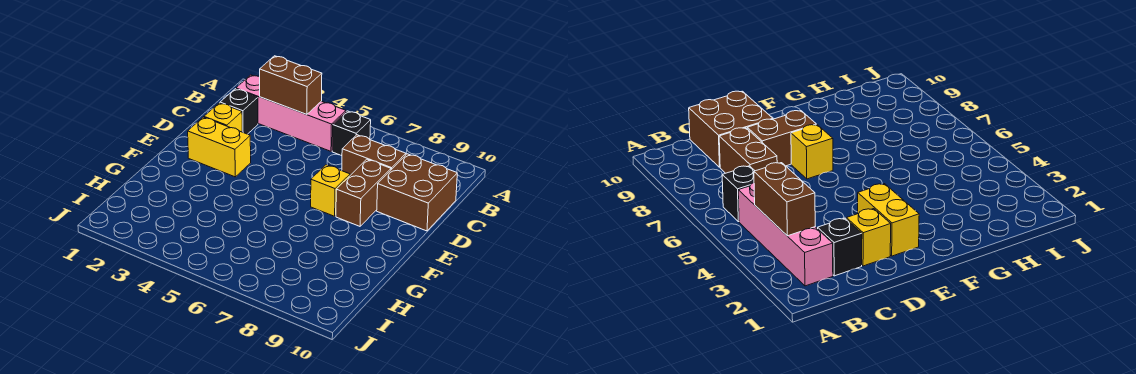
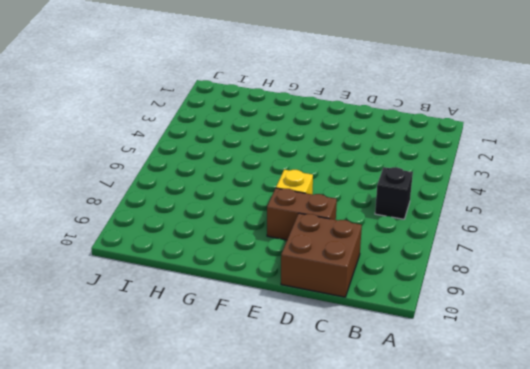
none -> pink brick B2:B5 level 1
none -> black brick C2 level 1

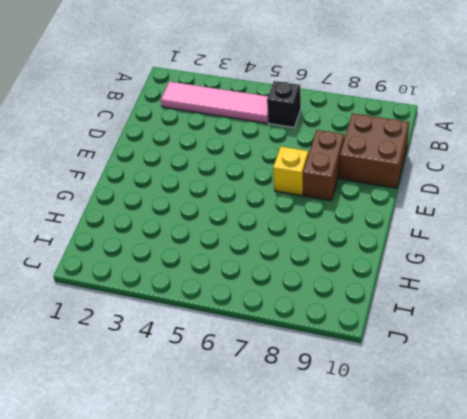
pink tile B2:B5 level 1 -> pink brick B2:B5 level 1
none -> black brick C2 level 1
none -> brown brick C7:C8 level 1

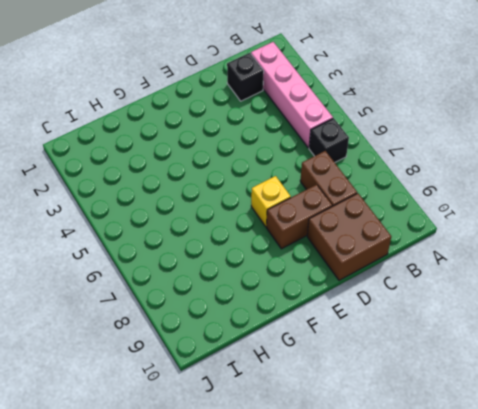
none -> yellow brick D2 level 1
none -> yellow brick E2:E3 level 1

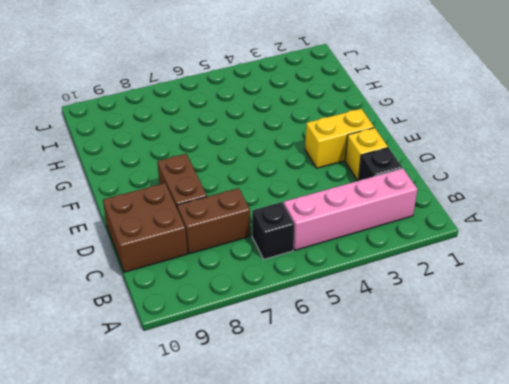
none -> yellow brick E7 level 1
none -> brown brick B3:B4 level 2

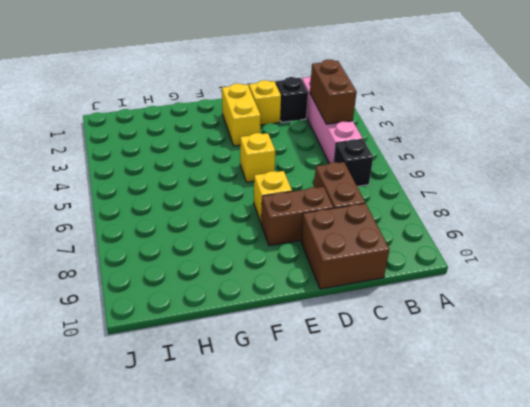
yellow brick E5 level 1 -> none

